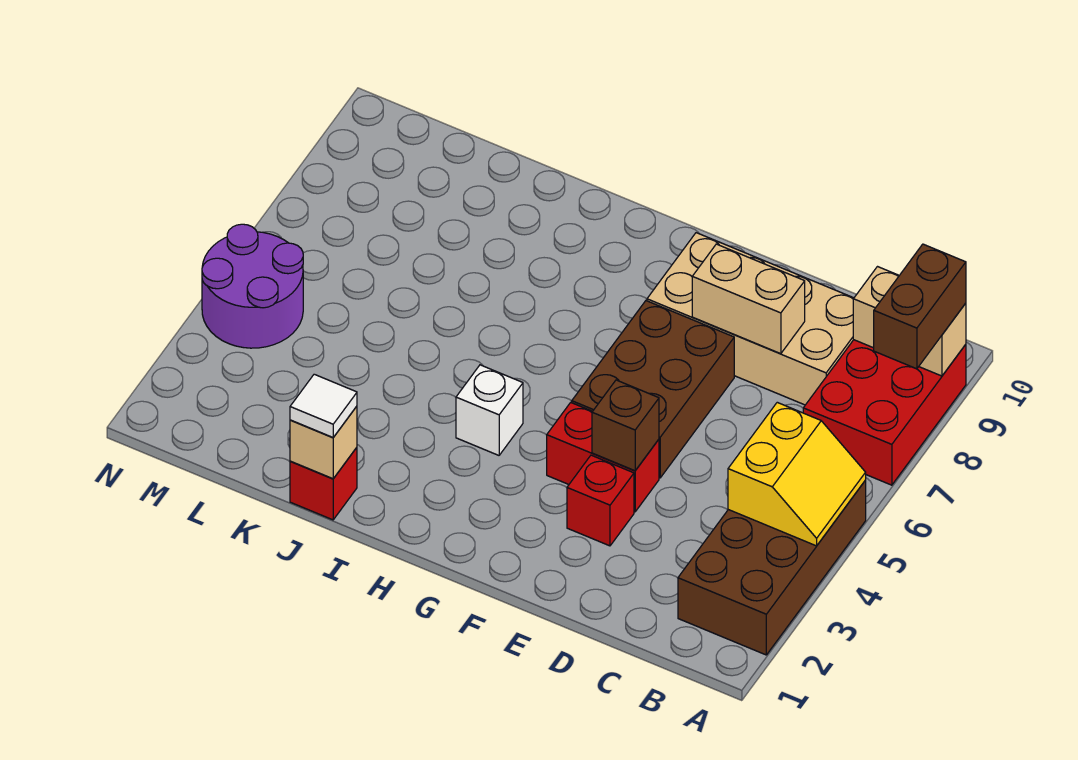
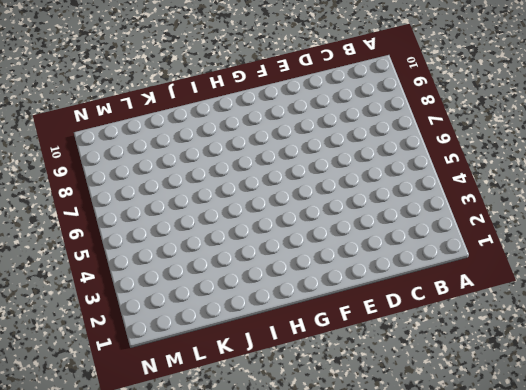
none -> brown brick A2:B5 level 1
none -> red brick A7:B9 level 1
none -> tan brick C8:F9 level 1

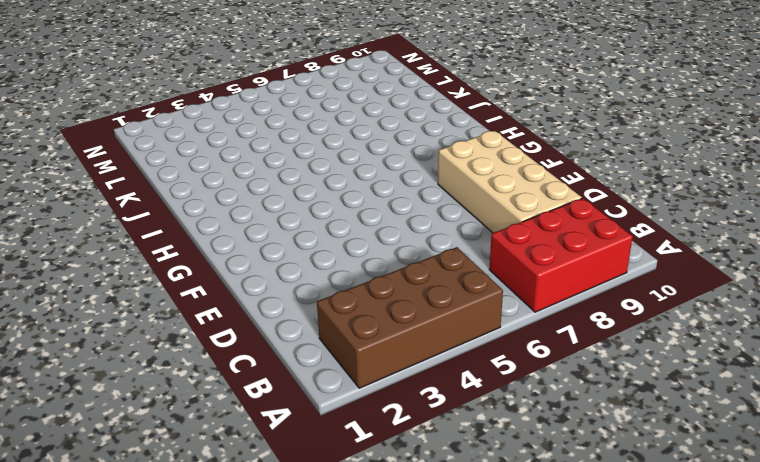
none -> red brick E3 level 1
none -> red brick E4:F4 level 1
none -> brown brick E5:F7 level 1

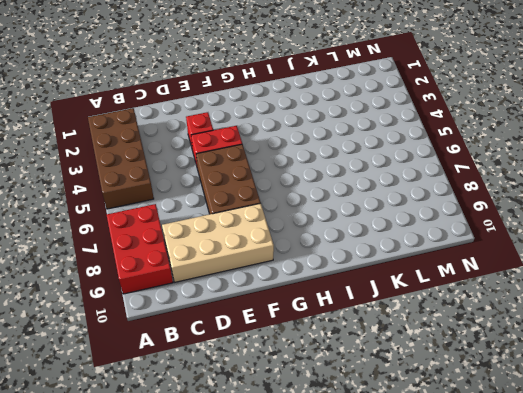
none -> white brick H4 level 1
none -> red brick J1 level 1
none -> purple round brick M4:N5 level 1

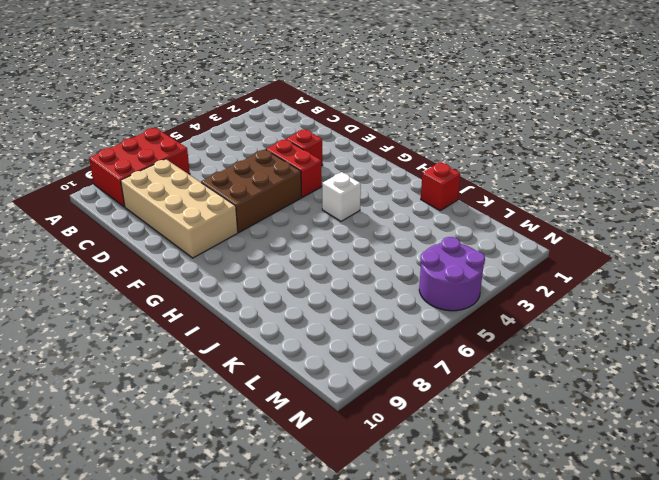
none -> brown brick A2:B5 level 1
none -> yellow slope A4:B5 level 2 top B
none -> tan brick A9:B9 level 2

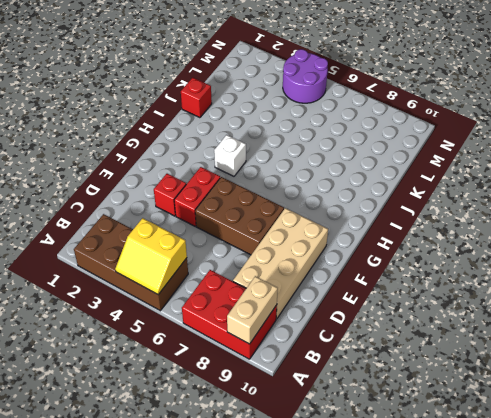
none -> tan brick D8:E8 level 2
none -> brown brick E4 level 2
none -> tan brick J1 level 2

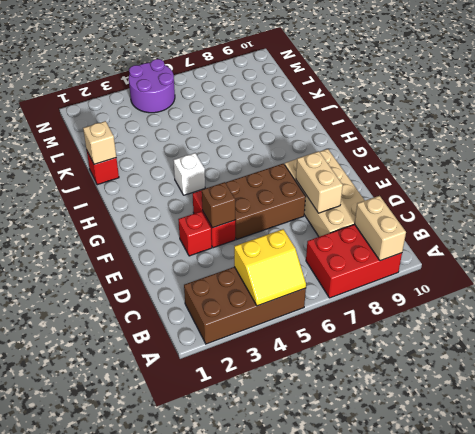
none -> brown brick A8:A9 level 3
none -> white tile J1 level 3

